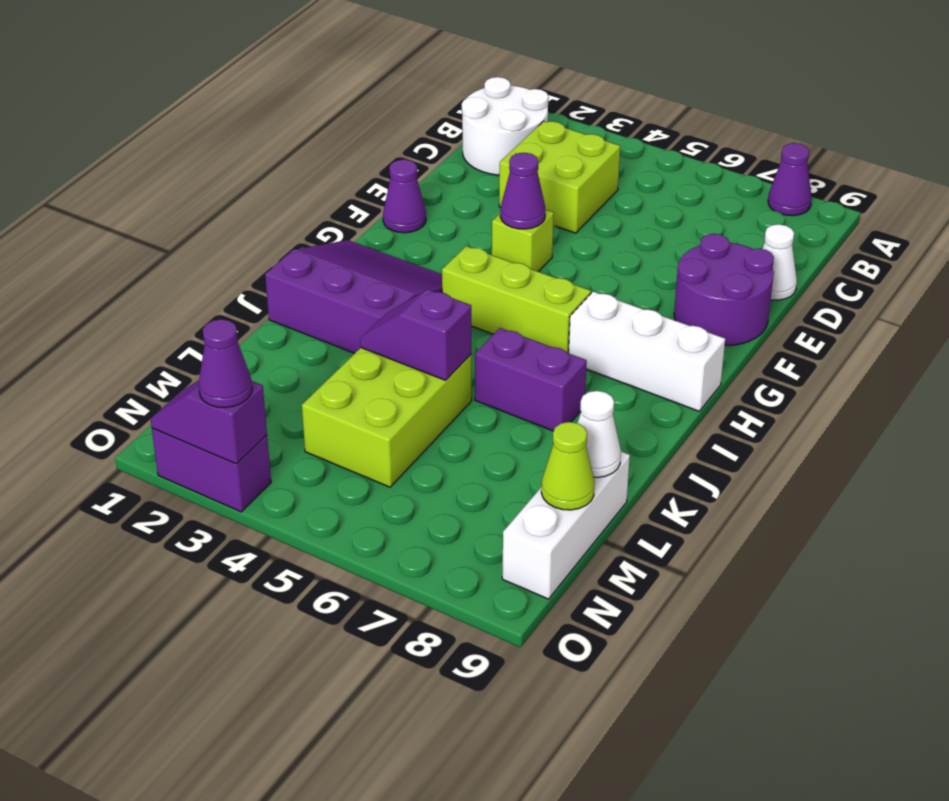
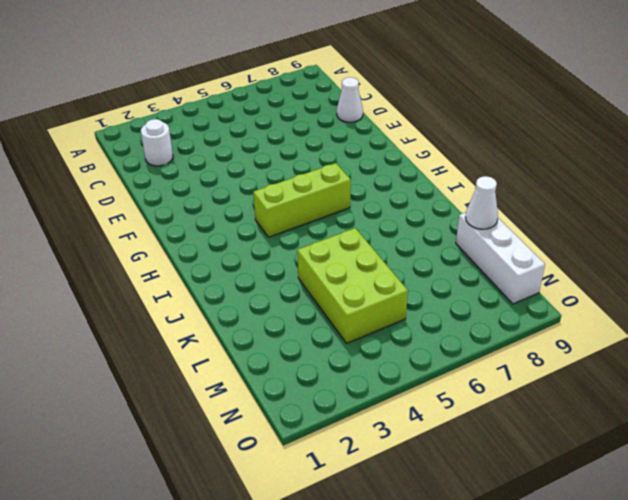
white round brick C2 level 1 -> white round brick B1:C2 level 1
none -> purple cone A8 level 1
none -> lime brick C3:D4 level 1
none -> purple round brick E8:F9 level 1

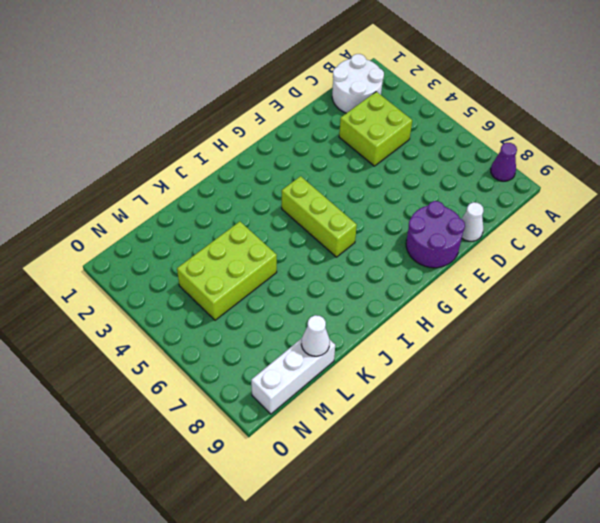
none -> purple cone F1 level 1
none -> lime brick F4 level 1
none -> purple slope H1:J3 level 1 top J

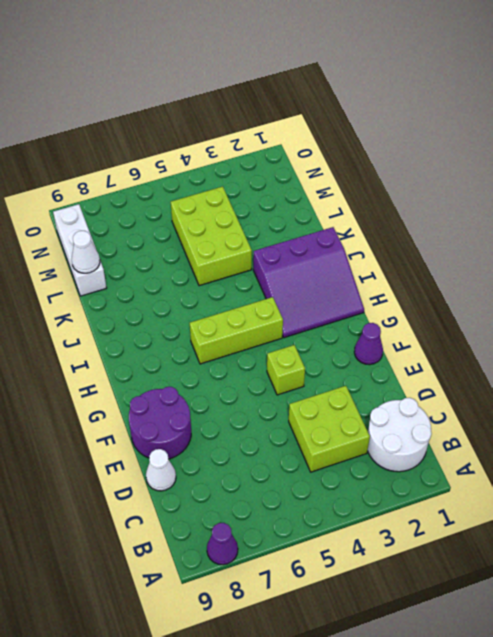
none -> white brick H7:H9 level 1
none -> purple brick J6:J7 level 1
none -> purple brick O2:O3 level 1

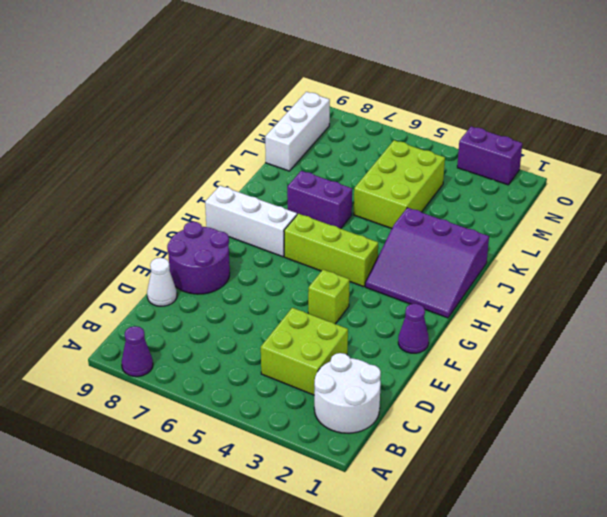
none -> purple cone F4 level 2
none -> purple slope K4:K5 level 2 top 5
none -> white cone L9 level 2

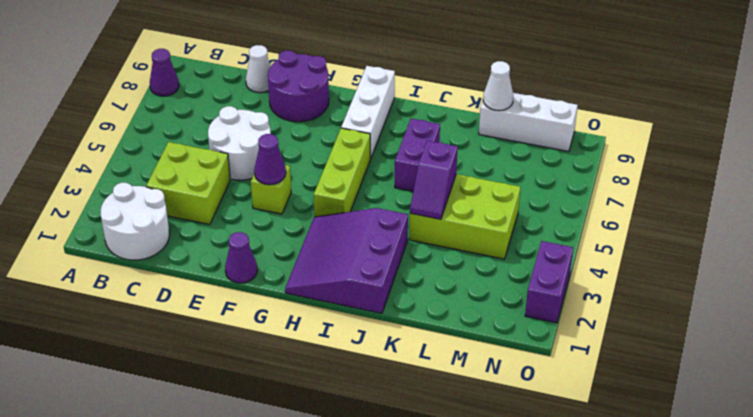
white round brick D5:E6 level 1 -> none
none -> lime cone M9 level 2
none -> purple slope O2:O3 level 2 top 3
none -> purple cone O3 level 3

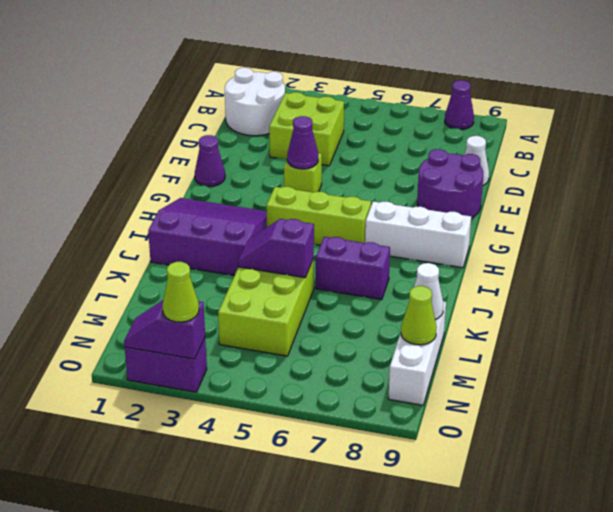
lime cone O3 level 3 -> purple cone O3 level 3

